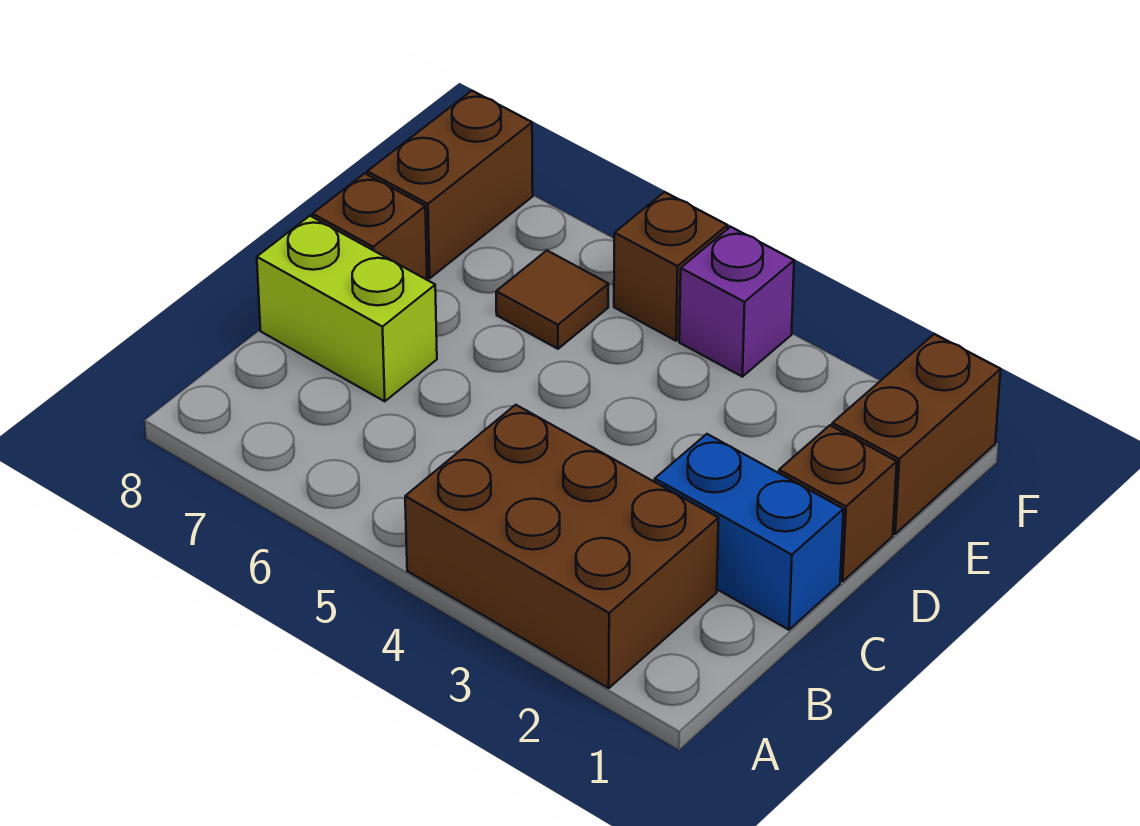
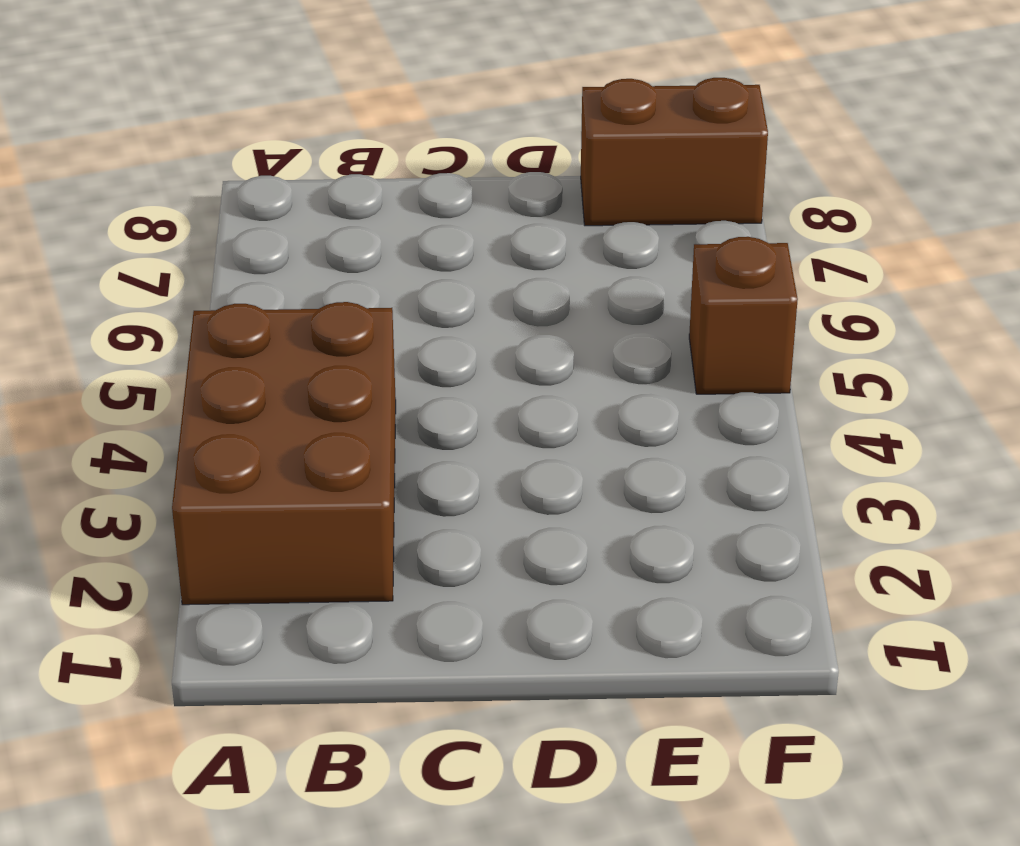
none -> blue brick C1:C2 level 1
none -> lime brick C7:C8 level 1

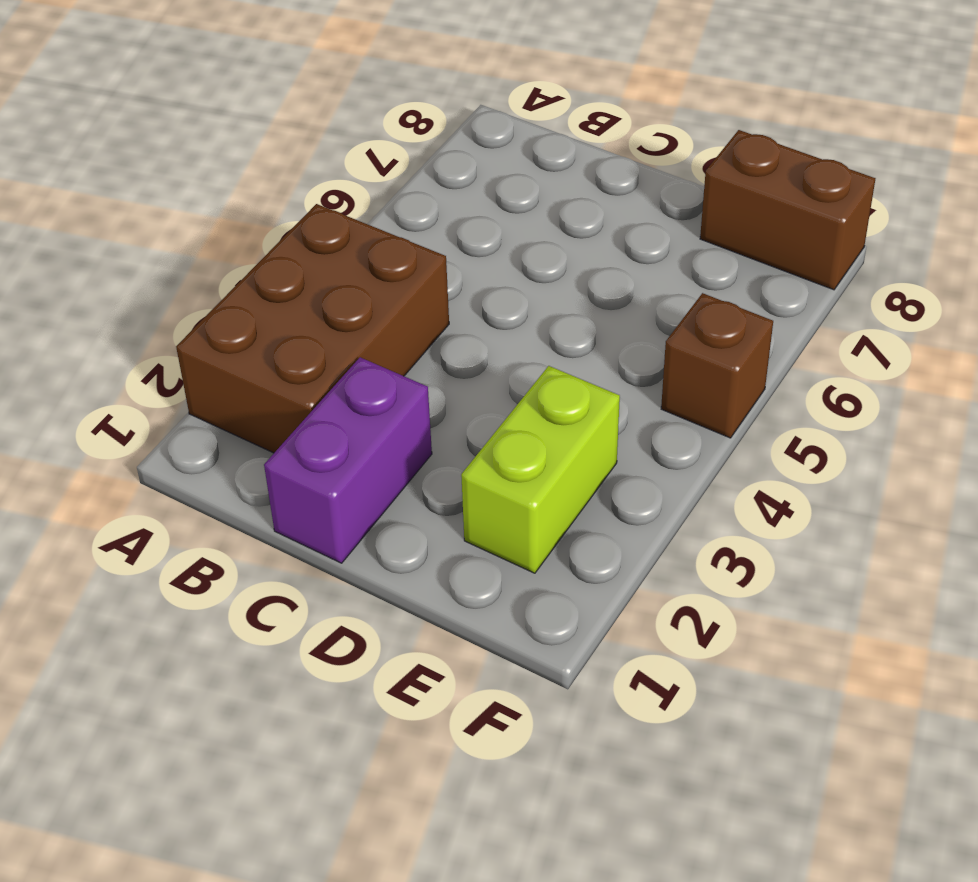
purple brick C1:C2 level 1 -> blue brick C1:C2 level 1
lime brick E2:E3 level 1 -> lime brick C7:C8 level 1
none -> brown brick D1 level 1
none -> brown brick D8 level 1

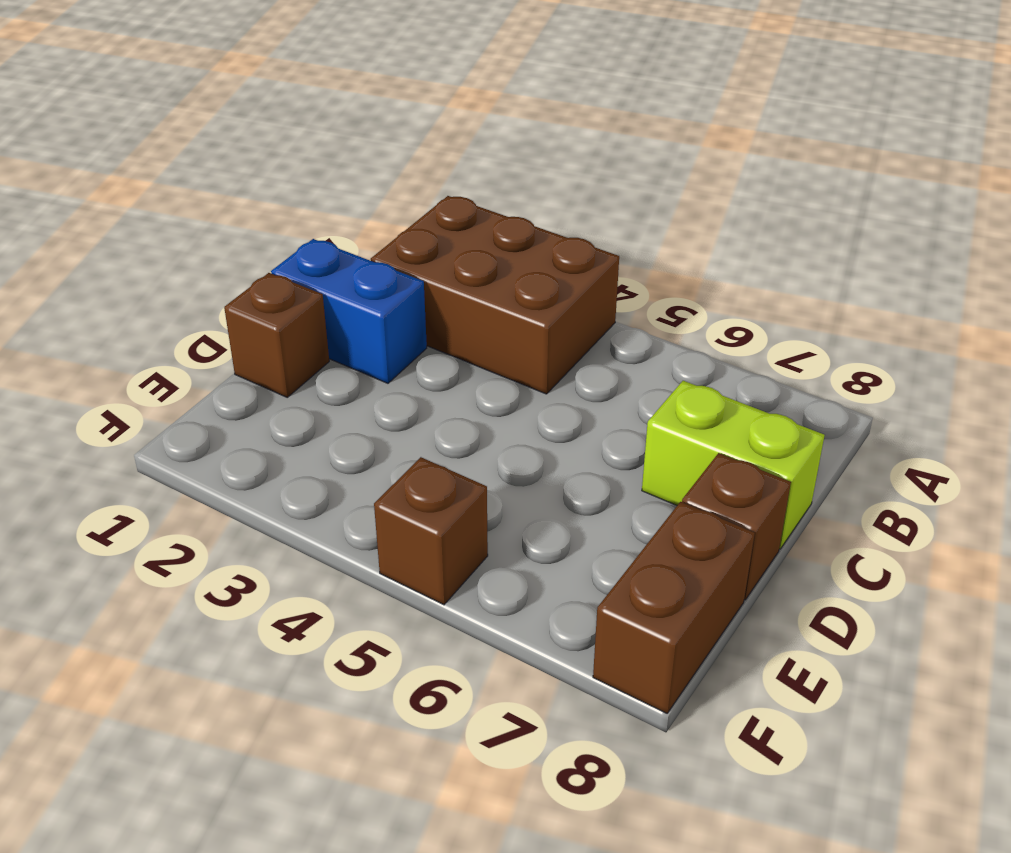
none -> brown brick E1:F1 level 1
none -> brown tile E6 level 1

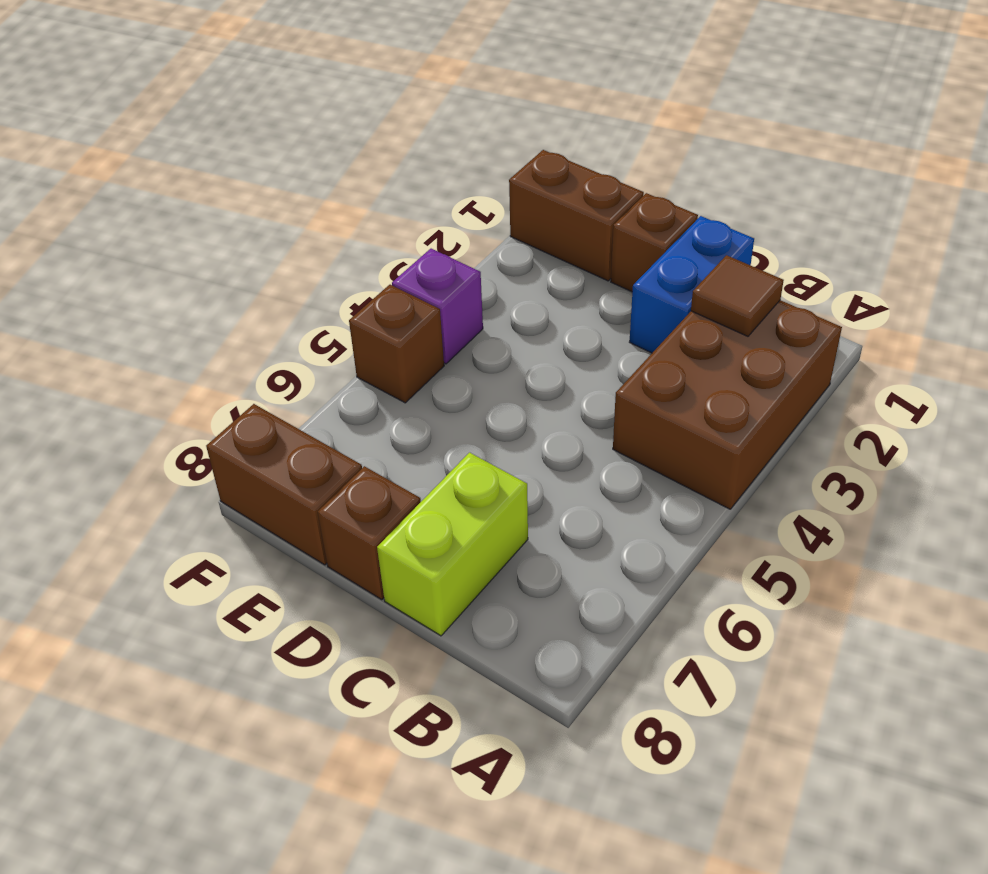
brown tile B2 level 2 -> brown tile E6 level 1

